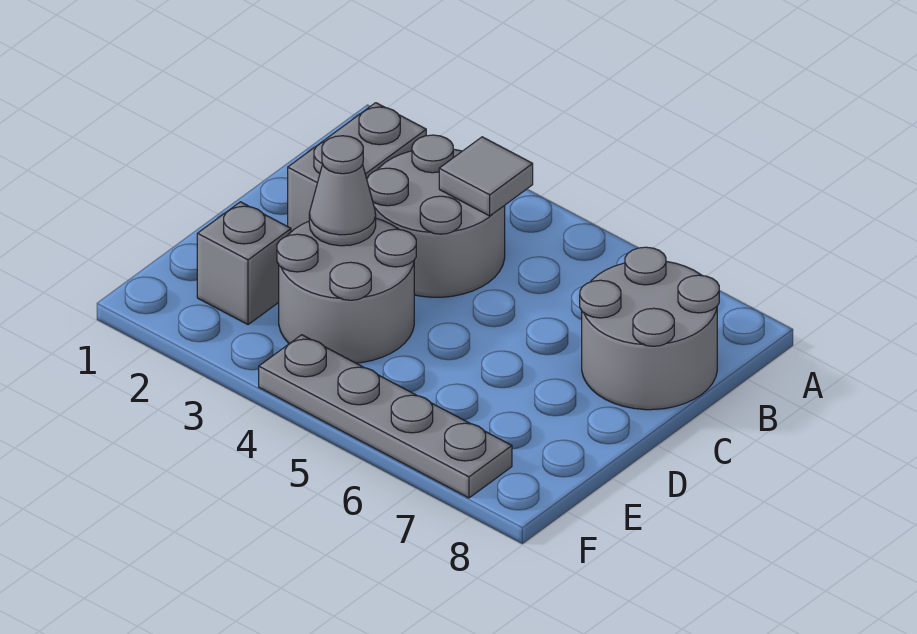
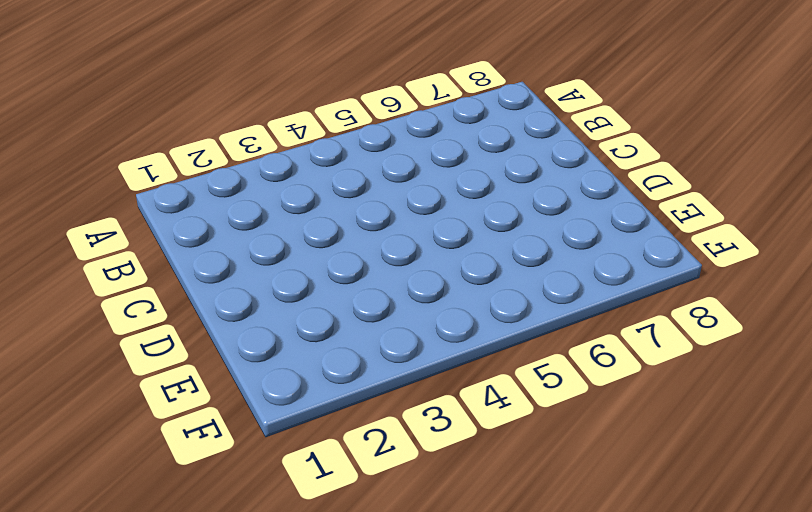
none -> grey brick B2:C2 level 1
none -> grey round brick B3:C4 level 1

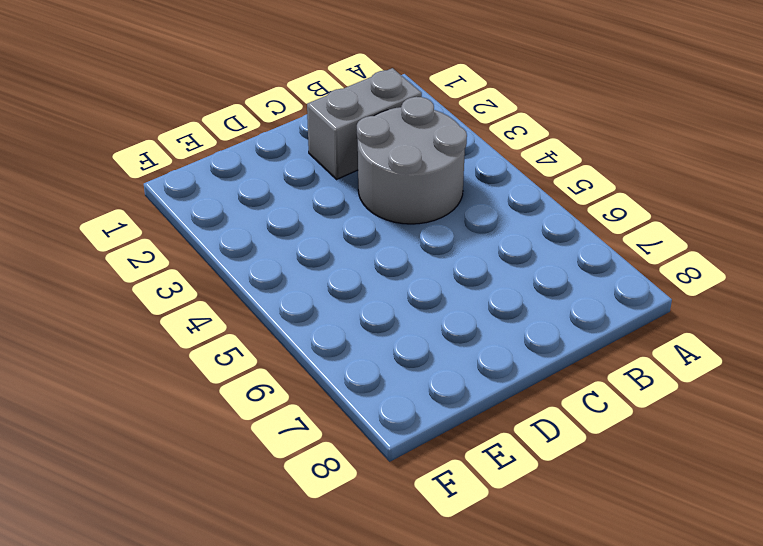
none -> grey round brick B7:C8 level 1
none -> grey round brick D3:E4 level 1

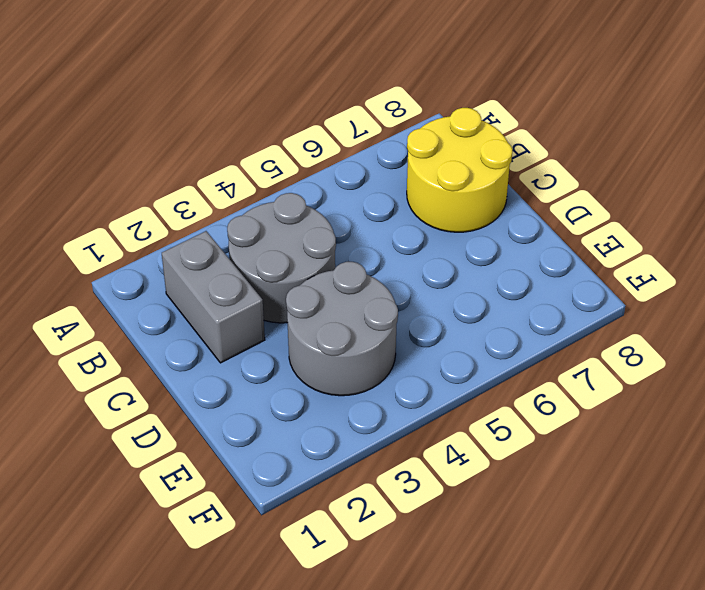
yellow round brick B7:C8 level 1 -> grey round brick B7:C8 level 1
none -> grey brick E2 level 1
none -> grey plate F4:F7 level 1

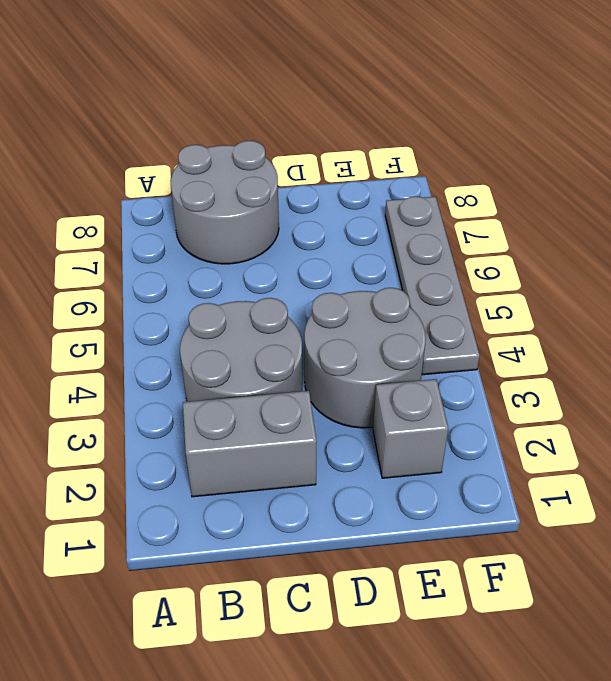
none -> grey tile B4 level 2
none -> grey cone D3 level 2

